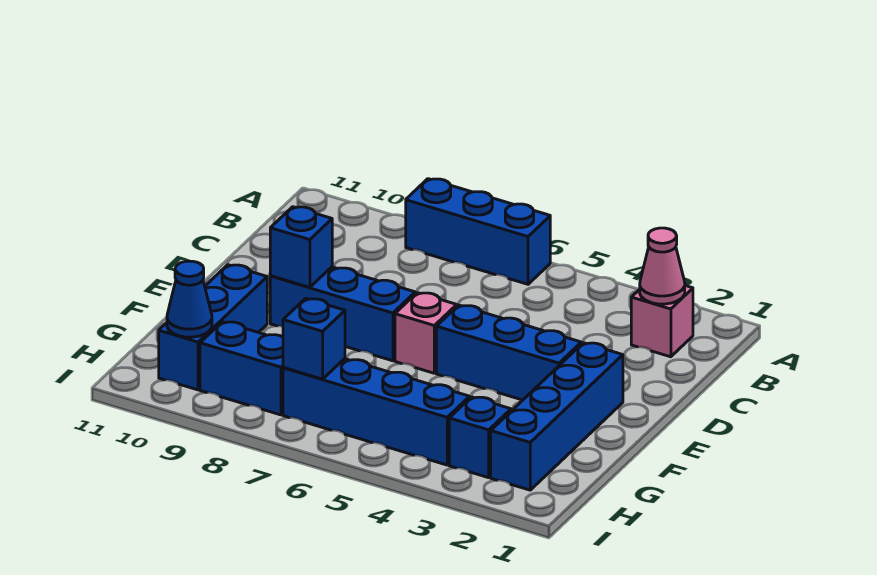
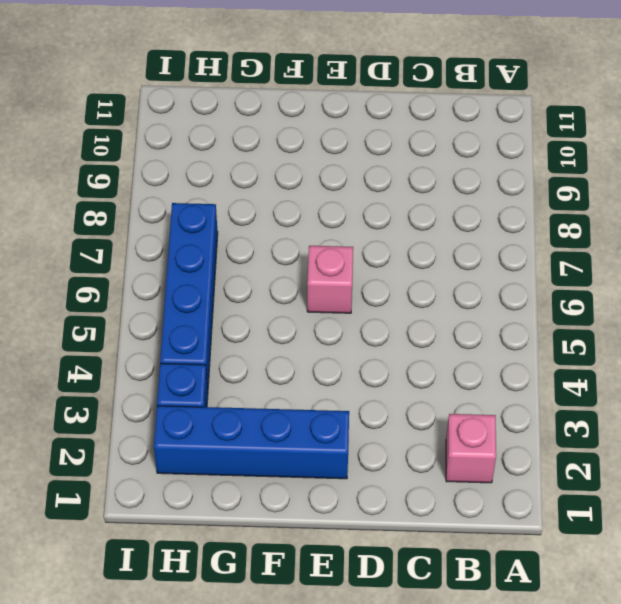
none -> blue brick A6:A8 level 1
none -> blue brick E3:E5 level 1
none -> blue brick E7:E9 level 1

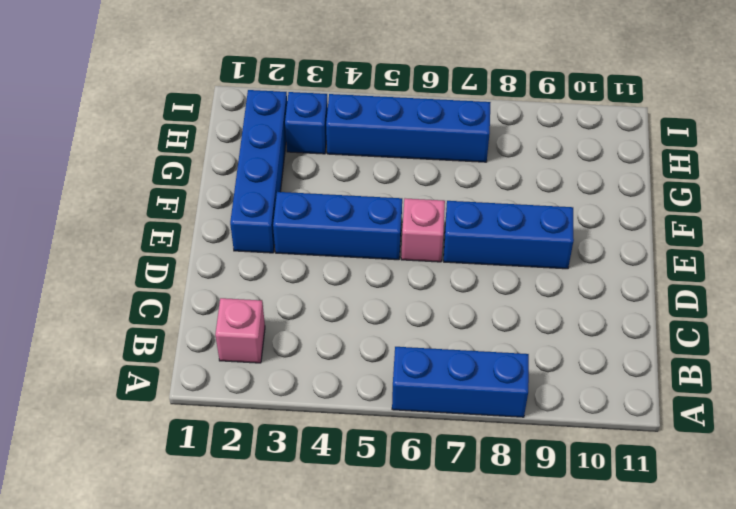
none -> blue brick F10:H10 level 1
none -> blue brick H8:H9 level 1
none -> pink cone B2 level 2

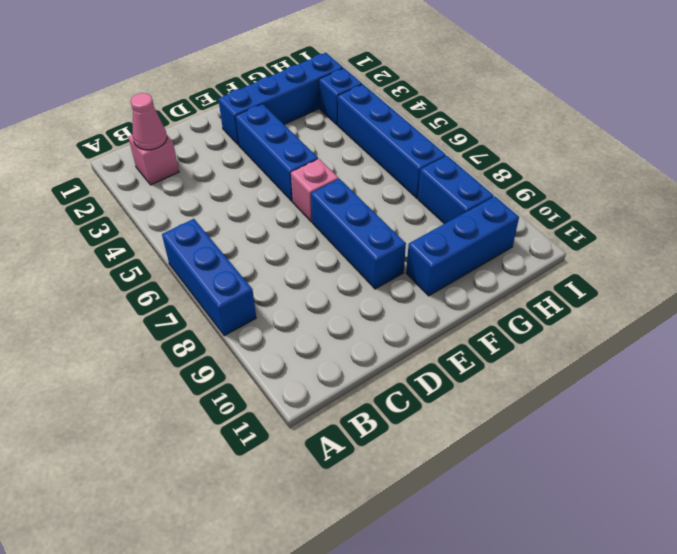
none -> blue brick E9 level 2
none -> blue brick H7 level 2
none -> blue cone H10 level 2

